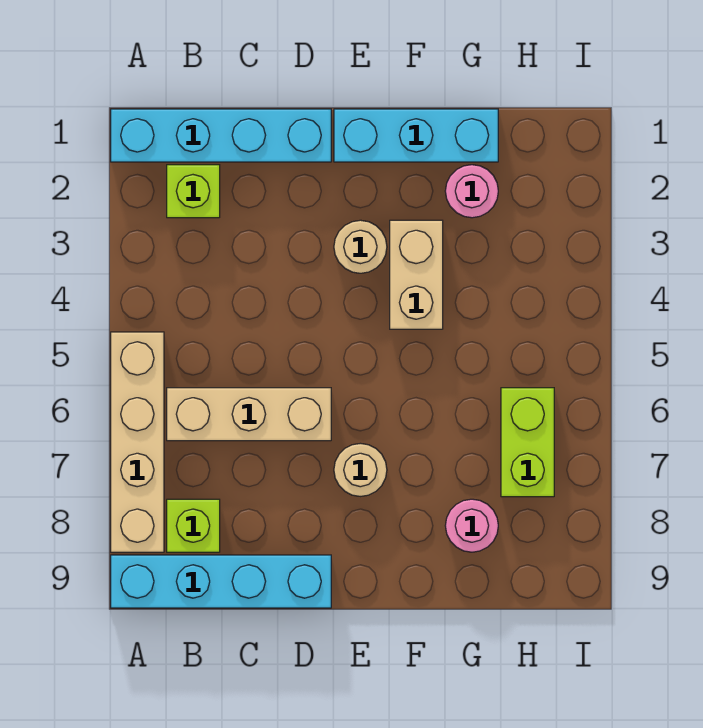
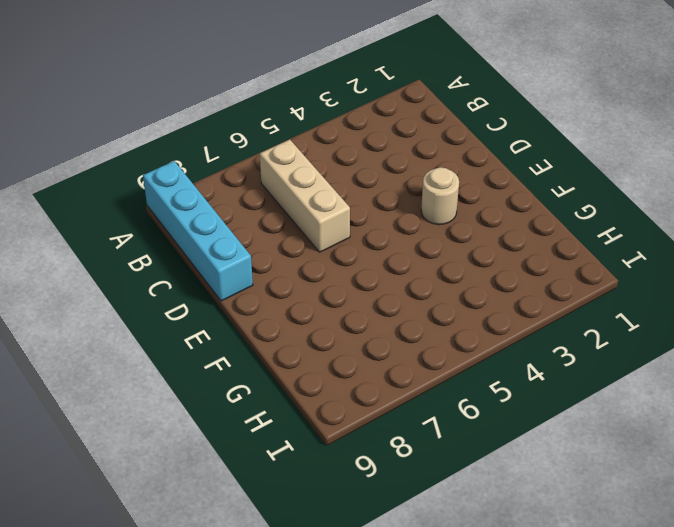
none -> cyan brick A1:D1 level 1
none -> tan brick A5:A8 level 1
none -> lime brick B2 level 1

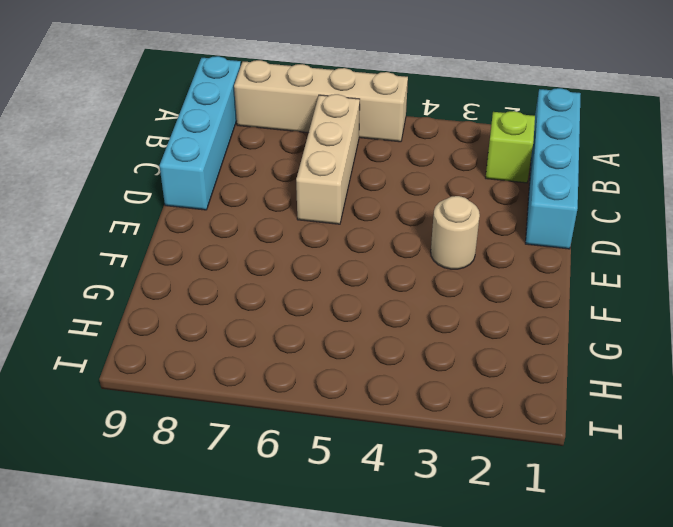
none -> lime brick B8 level 1
none -> cyan brick E1:G1 level 1
none -> tan round brick E7 level 1

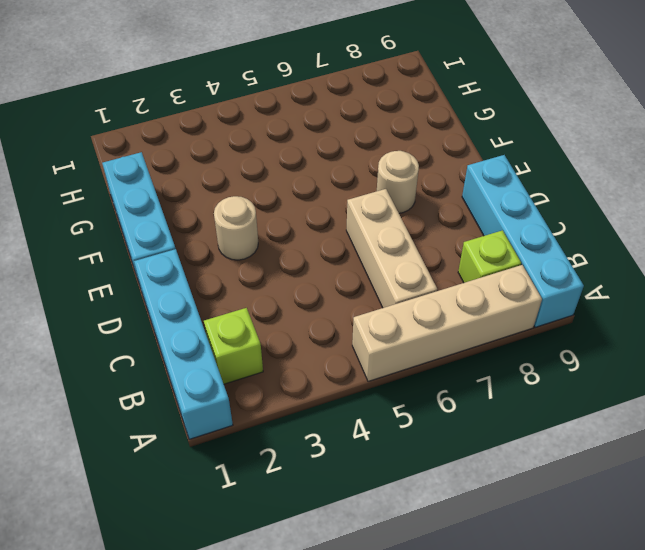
none -> tan brick F3:F4 level 1
none -> pink round brick G2 level 1
none -> pink round brick G8 level 1

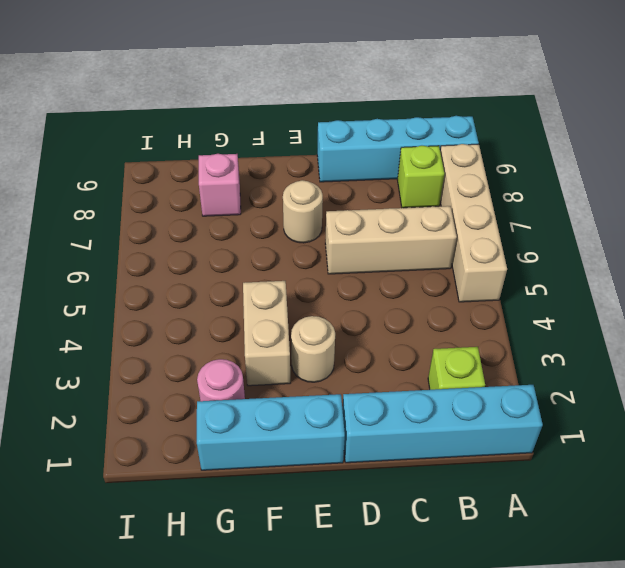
pink brick G8 level 1 -> pink round brick G8 level 1
none -> lime brick H6:H7 level 1

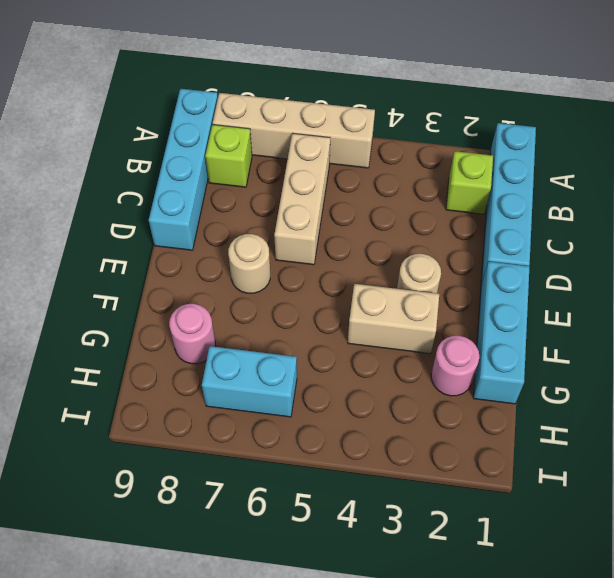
cyan brick H6:H7 level 1 -> lime brick H6:H7 level 1

